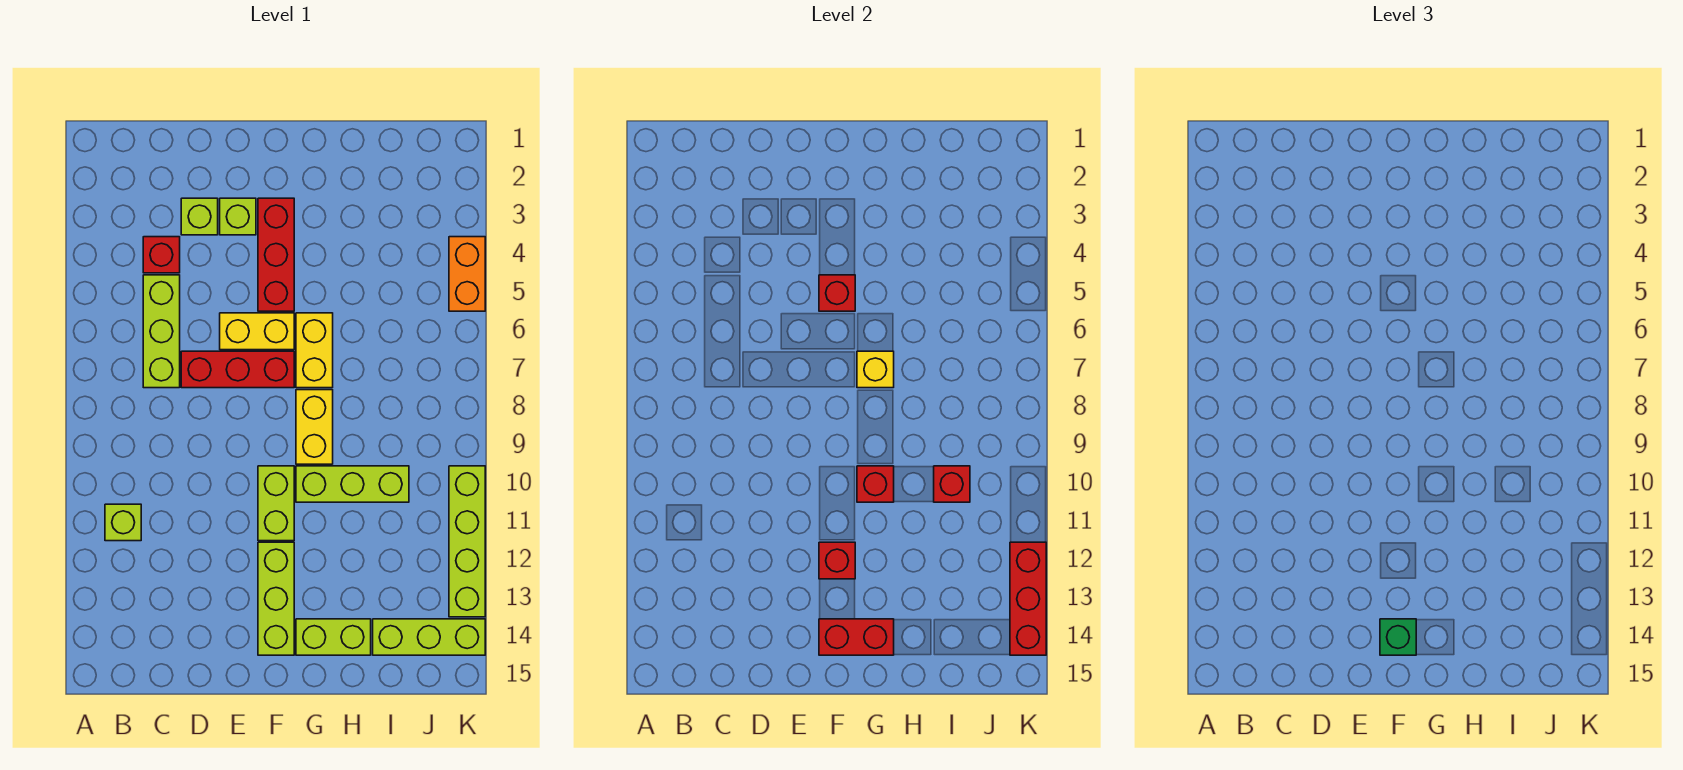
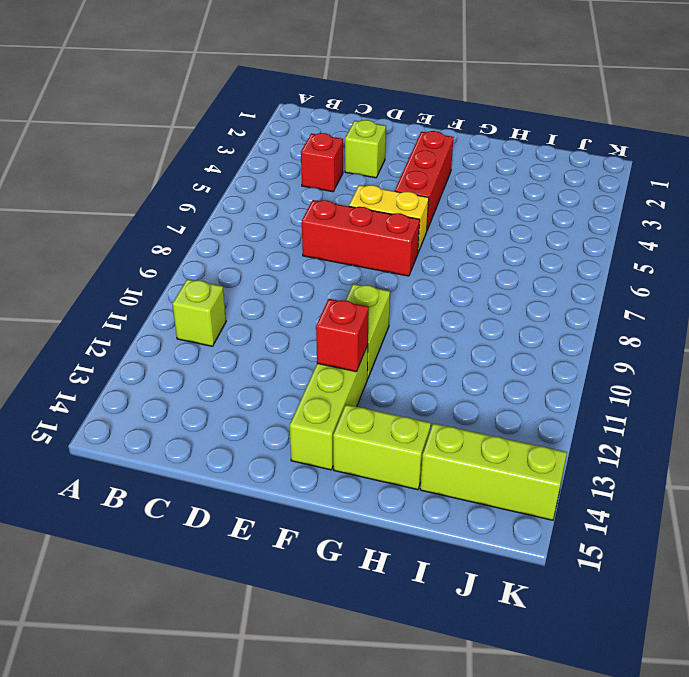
none -> lime brick C5:C7 level 1
none -> lime brick E3 level 1
none -> yellow brick G6:G7 level 1

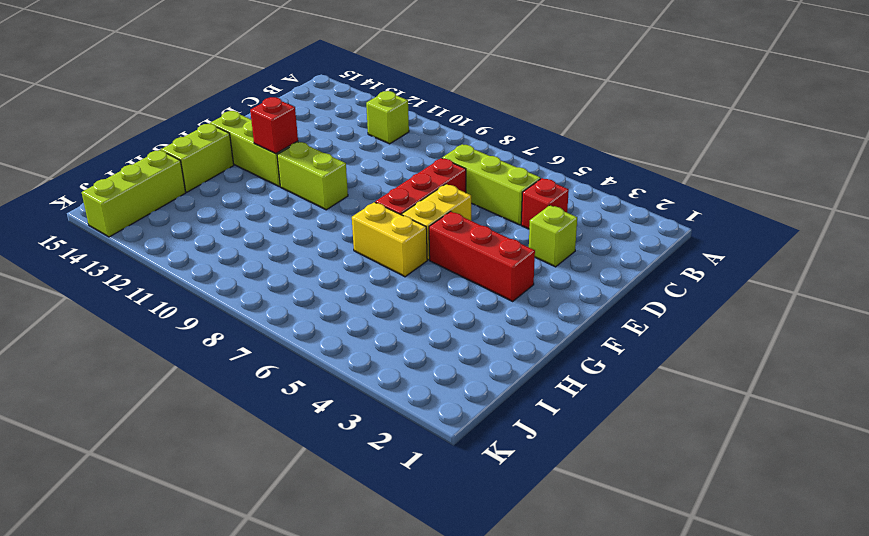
none -> lime brick E3 level 1
none -> yellow brick G8:G9 level 1
none -> lime brick G10:I10 level 1

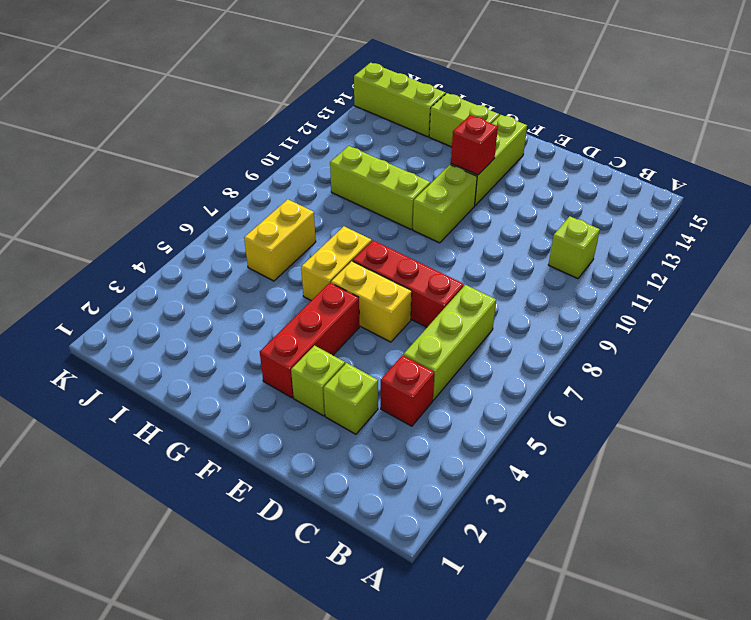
yellow brick I6:I7 level 1 -> yellow brick G8:G9 level 1
none -> orange brick K4:K5 level 1
none -> lime brick K10:K13 level 1
none -> red brick F5 level 2

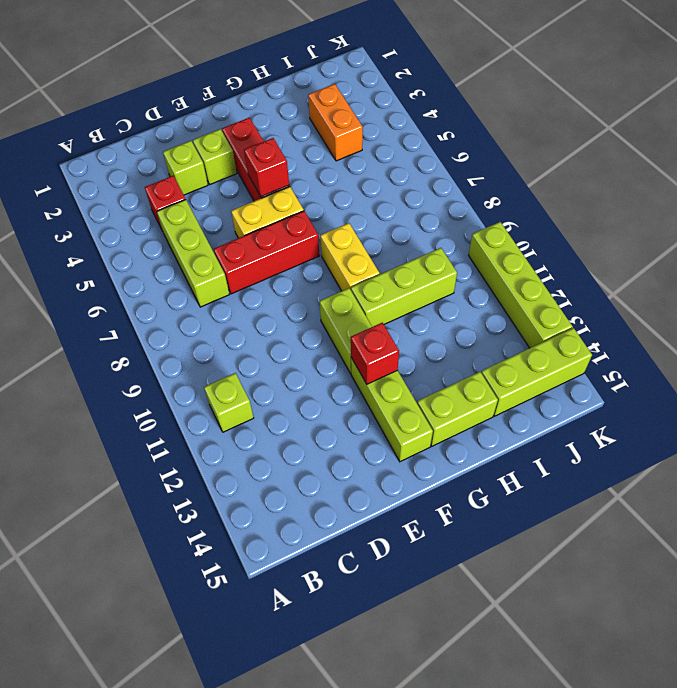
orange brick I3:I4 level 1 -> orange brick K4:K5 level 1
none -> yellow brick G6:G7 level 1
none -> red brick F14:G14 level 2
none -> yellow brick G7 level 2

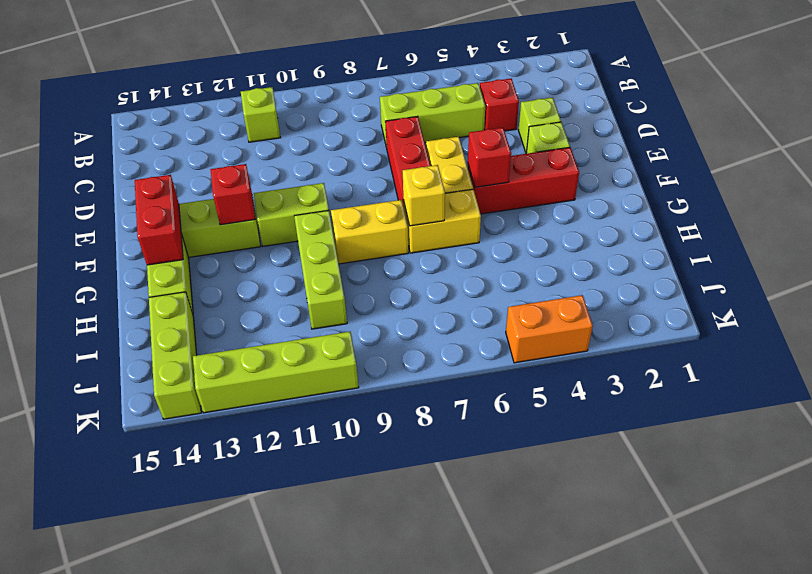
none -> red brick G10 level 2
none -> red brick I10 level 2
none -> red brick K12:K14 level 2

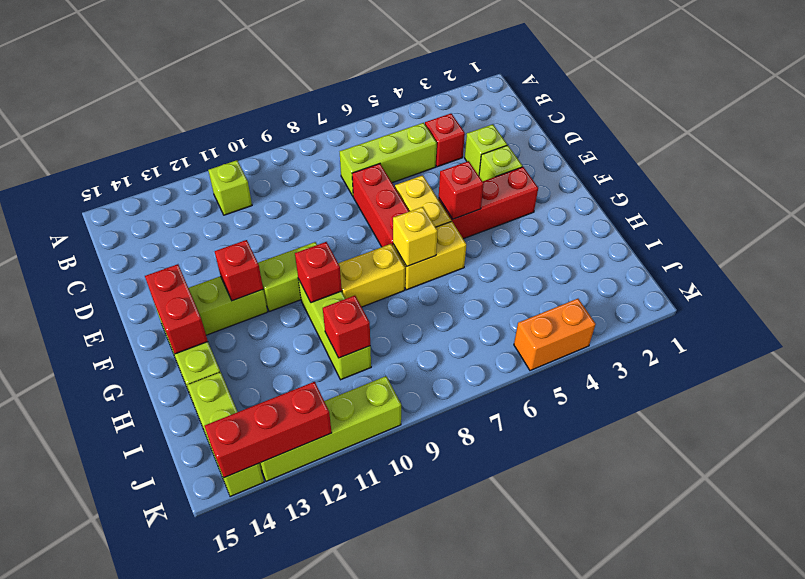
none -> green brick F14 level 3

